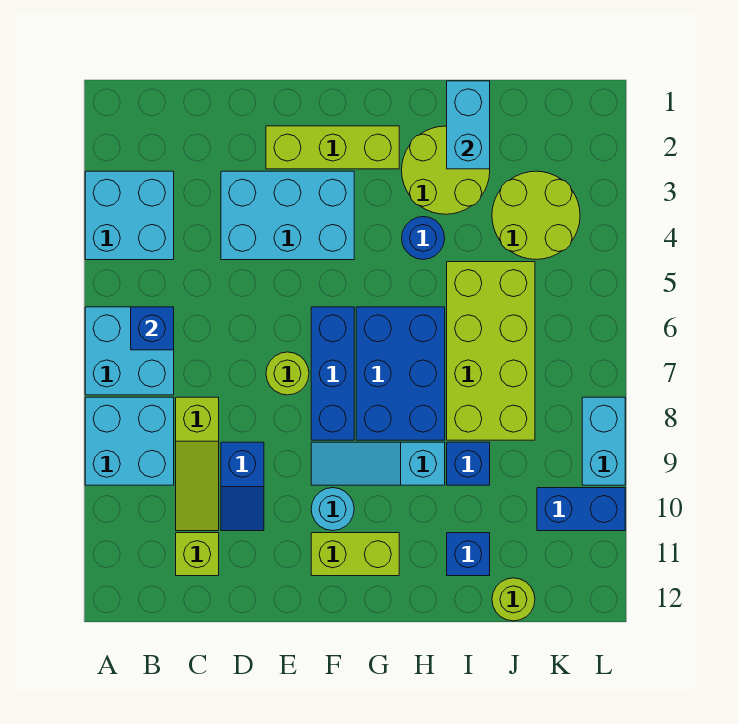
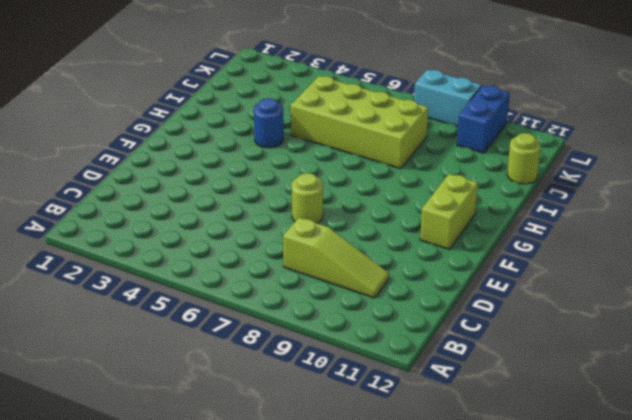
none -> cyan brick A3:B4 level 1
none -> cyan brick A6:B7 level 1
none -> cyan brick A8:B9 level 1

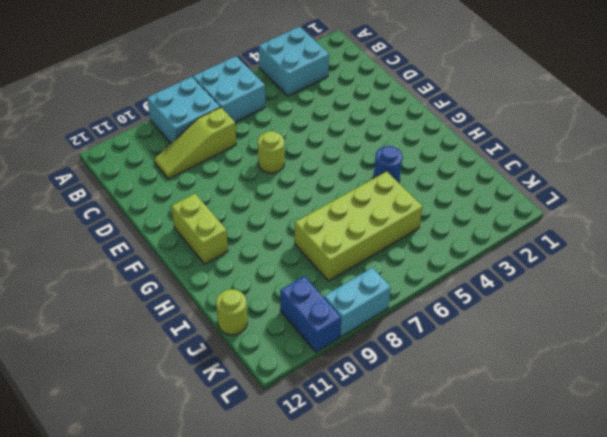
none -> lime brick C11 level 1
none -> cyan brick D3:F4 level 1
none -> blue slope D9:D10 level 1 top 9

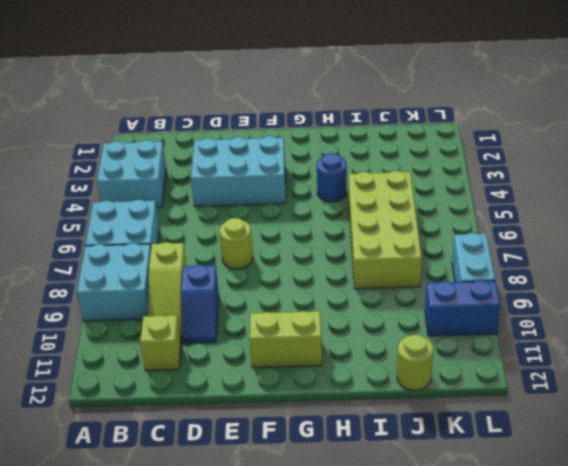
none -> lime brick E2:G2 level 1
none -> blue brick F6:F8 level 1
none -> cyan slope F9:H9 level 1 top H

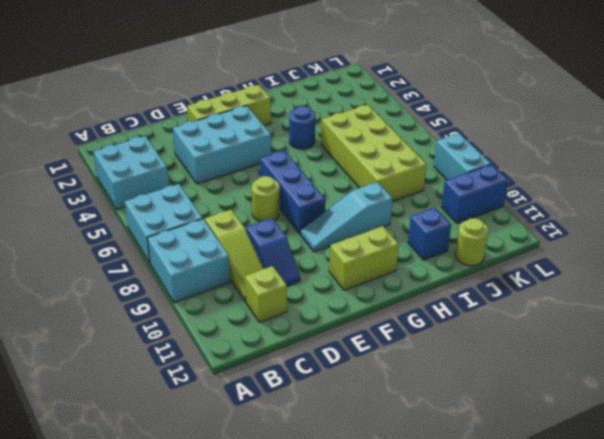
none -> cyan round brick F10 level 1
none -> blue brick G6:H8 level 1
none -> lime round brick H2:I3 level 1

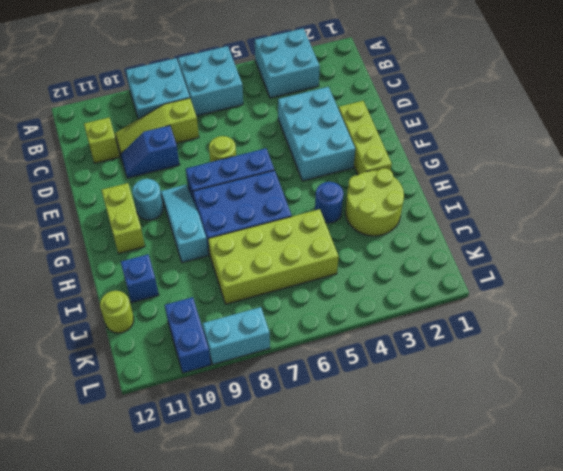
none -> blue brick I9 level 1
none -> lime round brick J3:K4 level 1
none -> blue brick B6 level 2

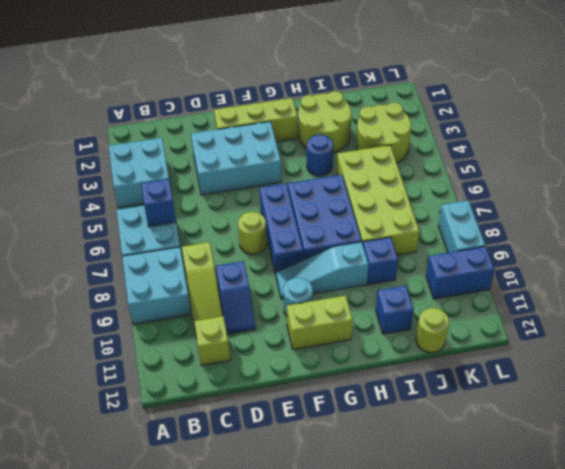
none -> cyan brick I1:I2 level 2

